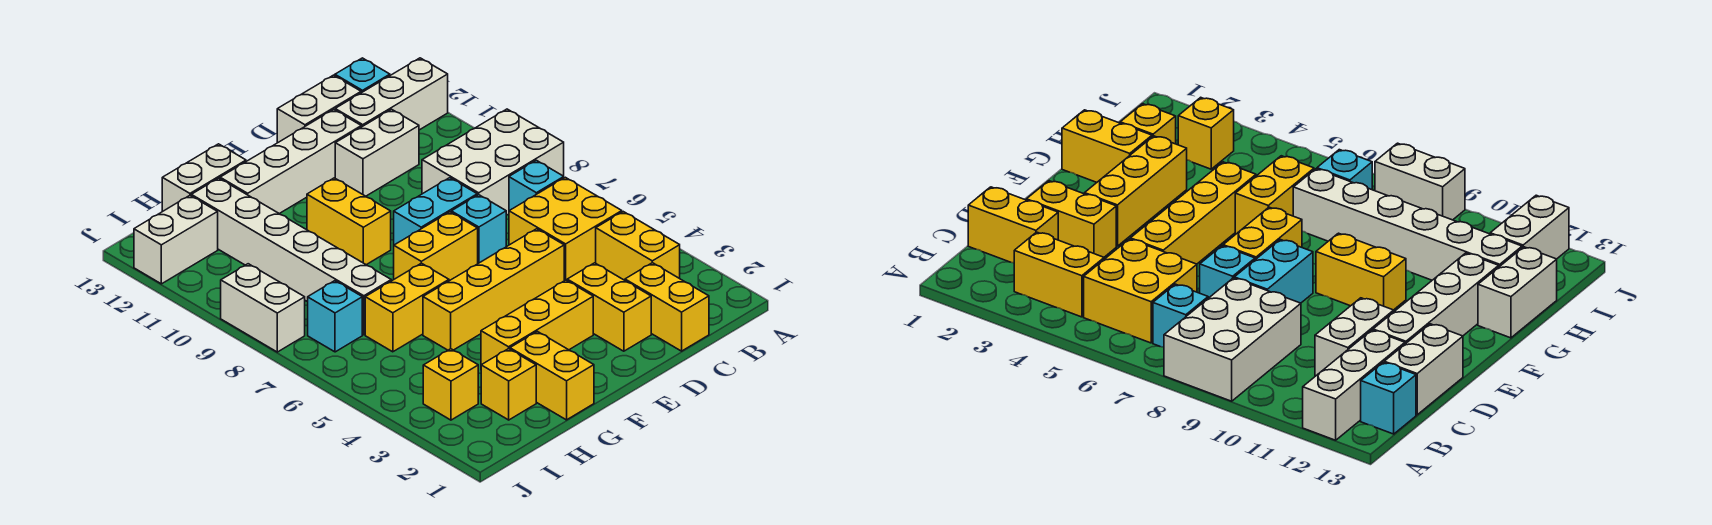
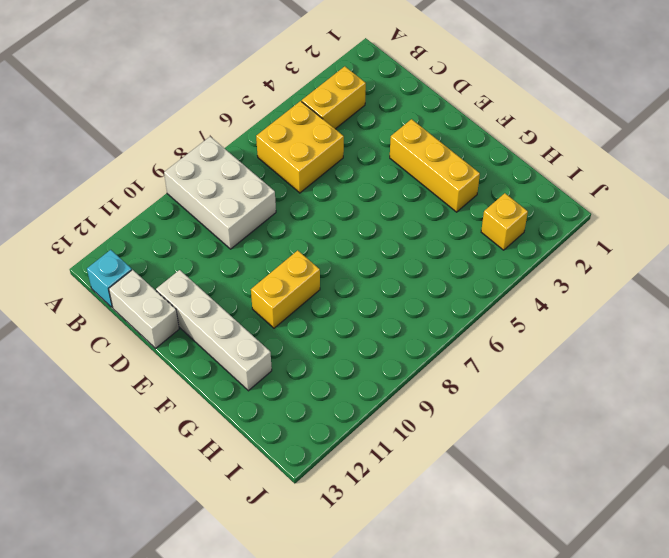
none -> white brick A12:C12 level 1
none -> cyan brick B7 level 1
none -> yellow brick C1:C2 level 1

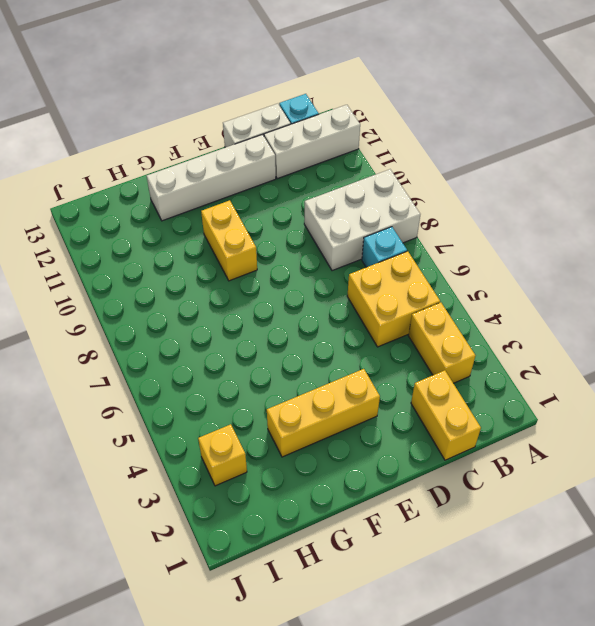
none -> white brick C11:D11 level 1
none -> yellow brick D2:D3 level 1
none -> yellow brick D5:G5 level 1

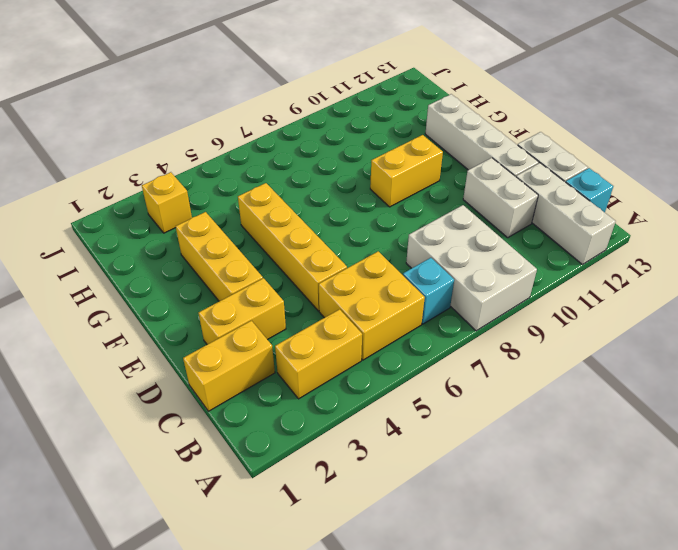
none -> cyan brick D7 level 1
none -> cyan brick D8:E8 level 1
none -> yellow brick E7:F7 level 1

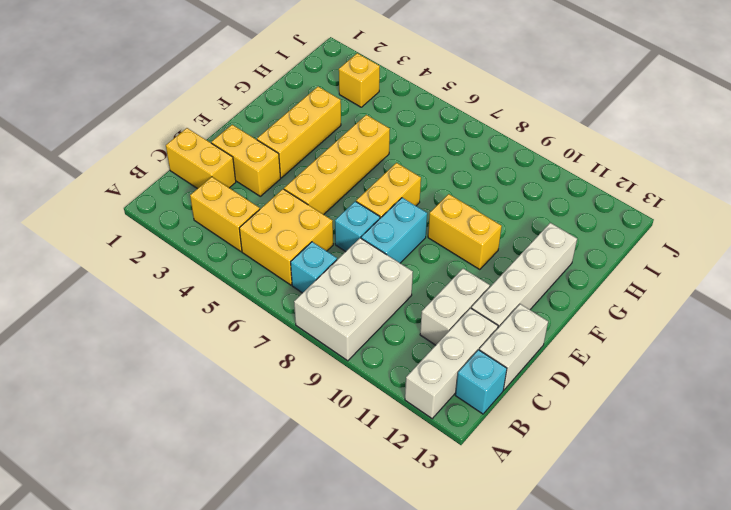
none -> yellow brick G1:G2 level 1
none -> yellow brick G6:H6 level 1
none -> white brick G13:H13 level 1

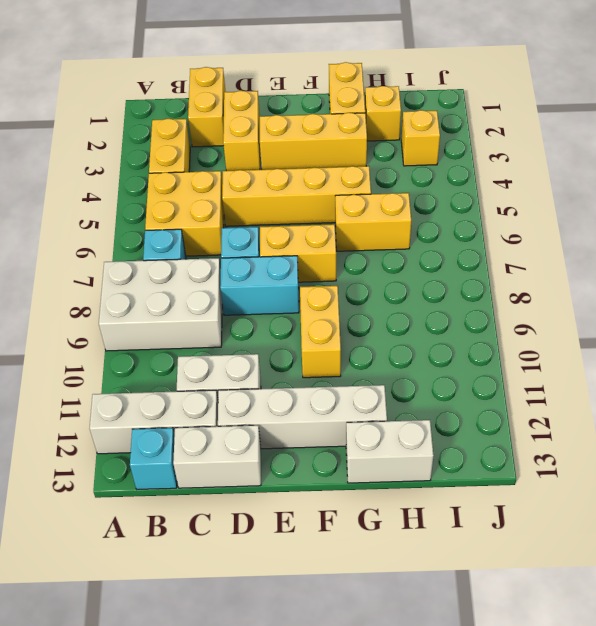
none -> white brick H7:H12 level 1
none -> cyan brick I7 level 1
none -> white brick I12:J12 level 1

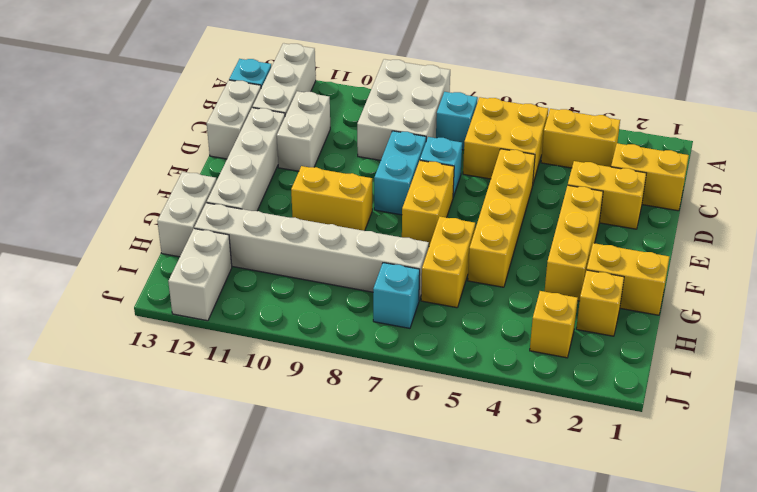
none -> white brick J8:J9 level 1

